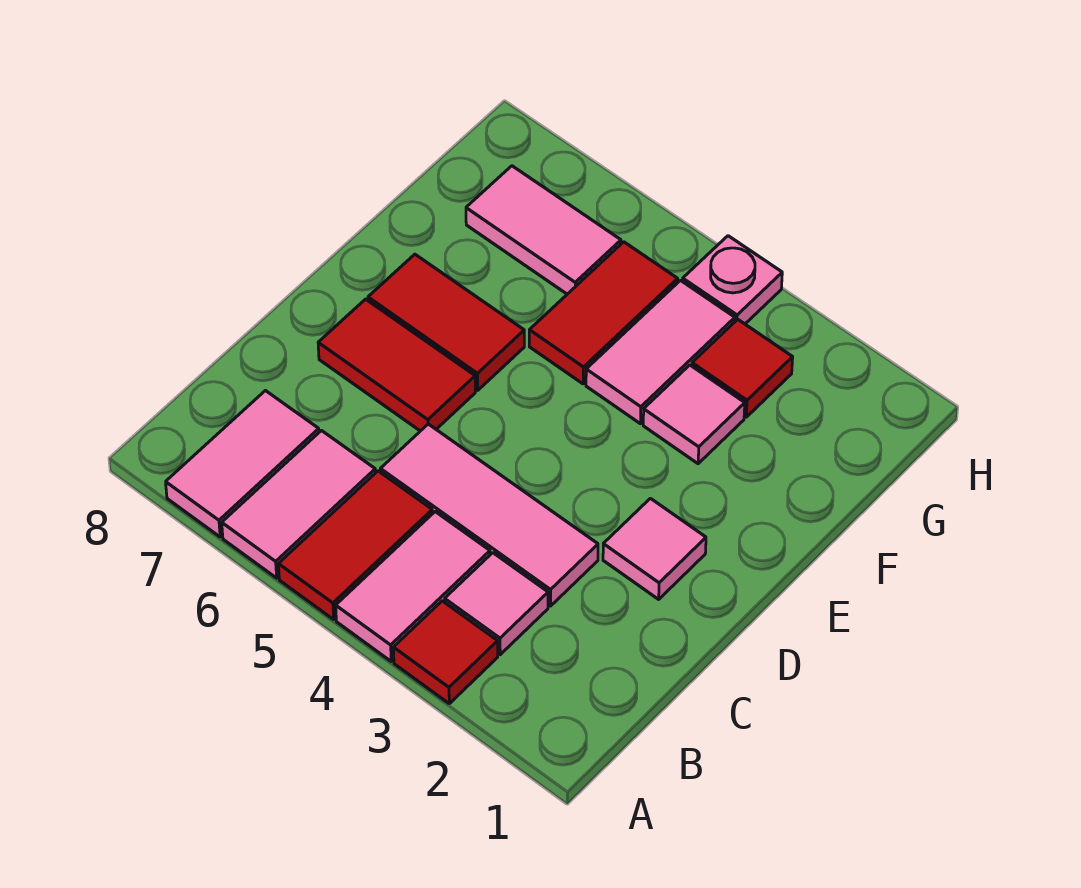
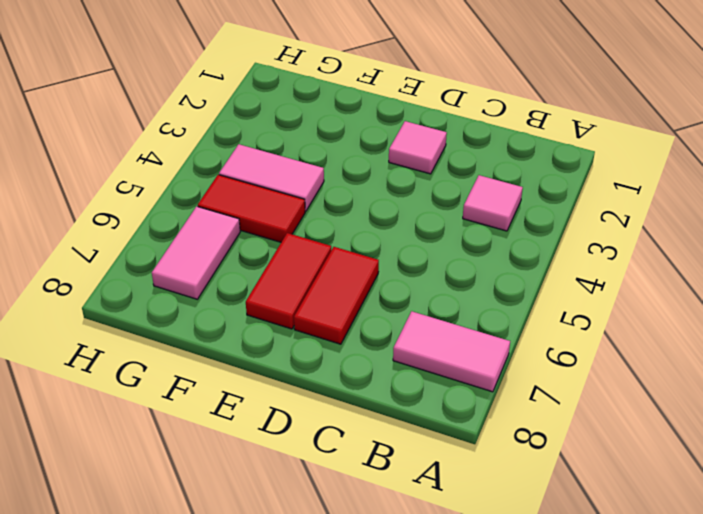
none -> red tile A3 level 1
none -> pink tile A4:B4 level 1
none -> red tile A5:B5 level 1

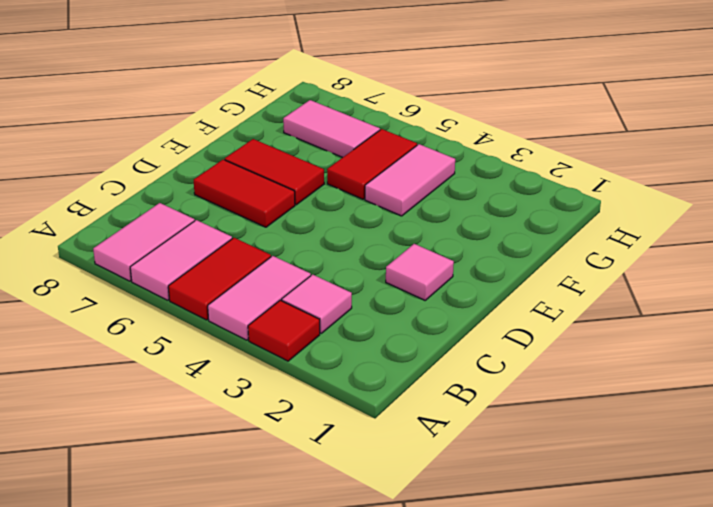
none -> pink tile C3:C5 level 1
none -> pink tile F3 level 1
none -> red tile G3 level 1

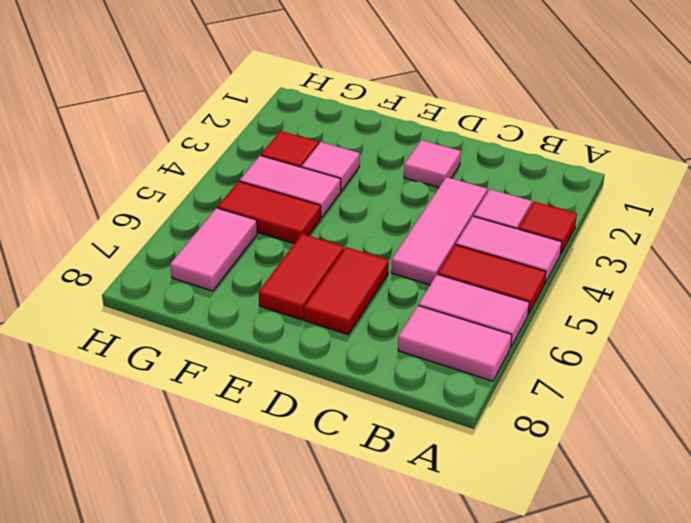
none -> pink plate H4 level 1

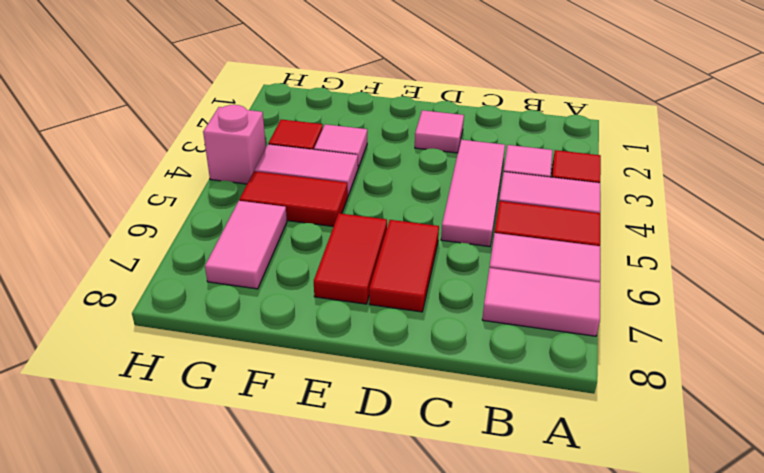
pink brick H4 level 1 -> pink plate H4 level 1

